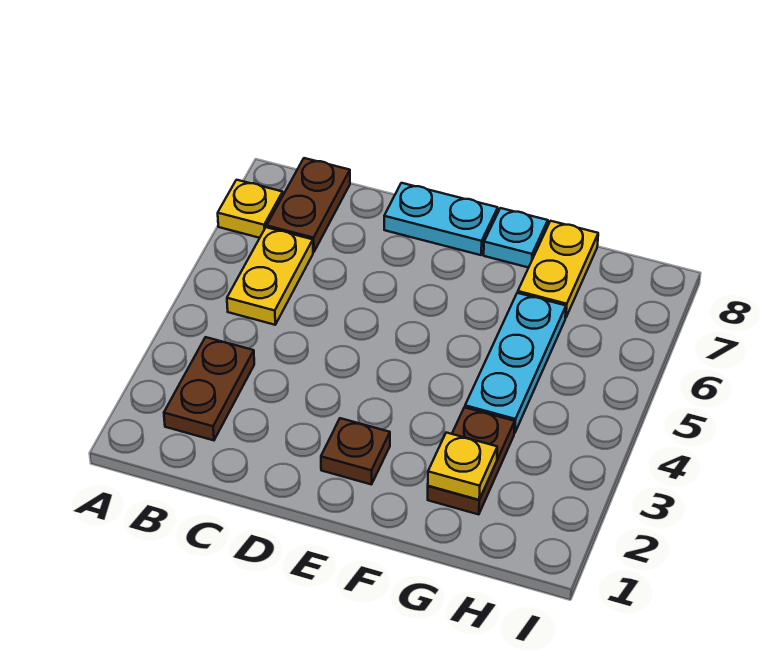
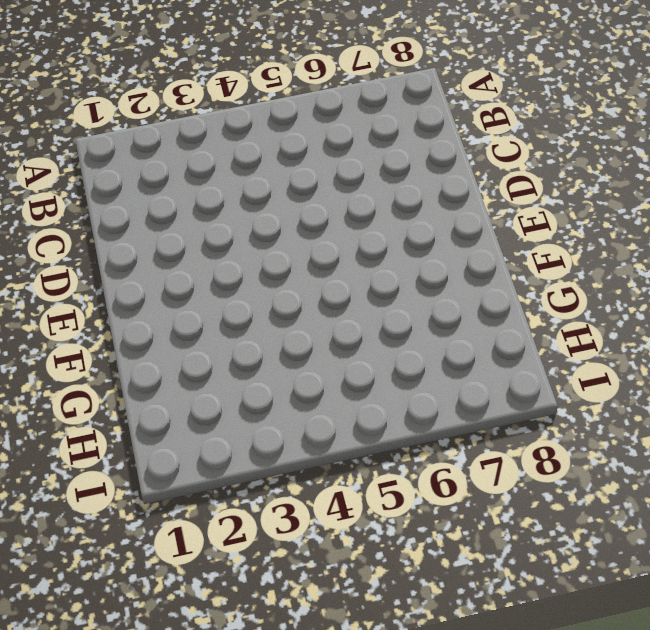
none -> yellow plate A7 level 1
none -> brown plate B2:B3 level 1

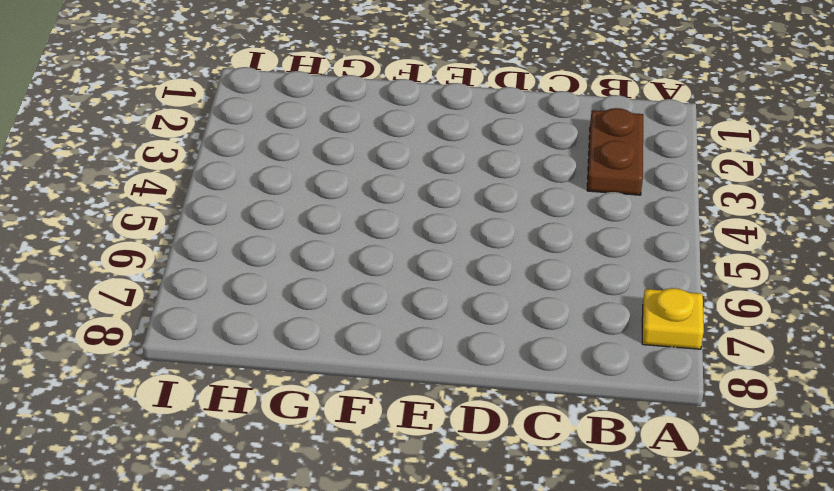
none -> yellow plate B5:B6 level 1
none -> brown plate B7:B8 level 1

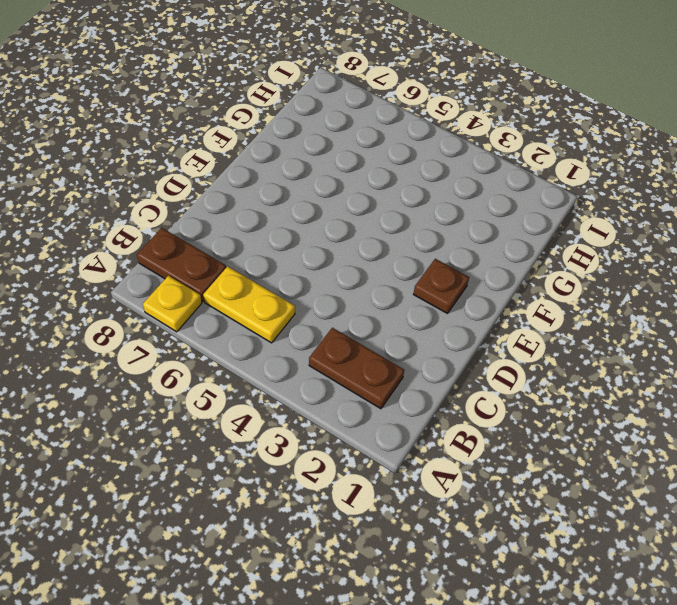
none -> cyan plate D8:E8 level 1
none -> cyan plate F8 level 1

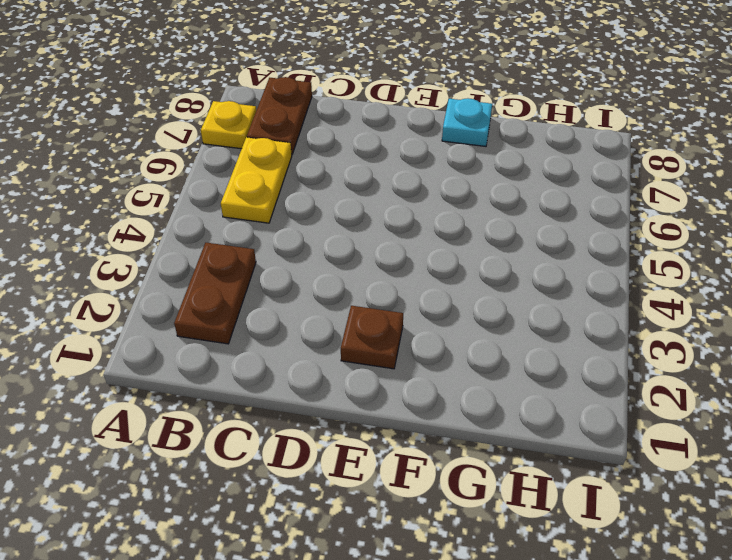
none -> cyan plate D8:E8 level 1
none -> brown plate G2:G3 level 1

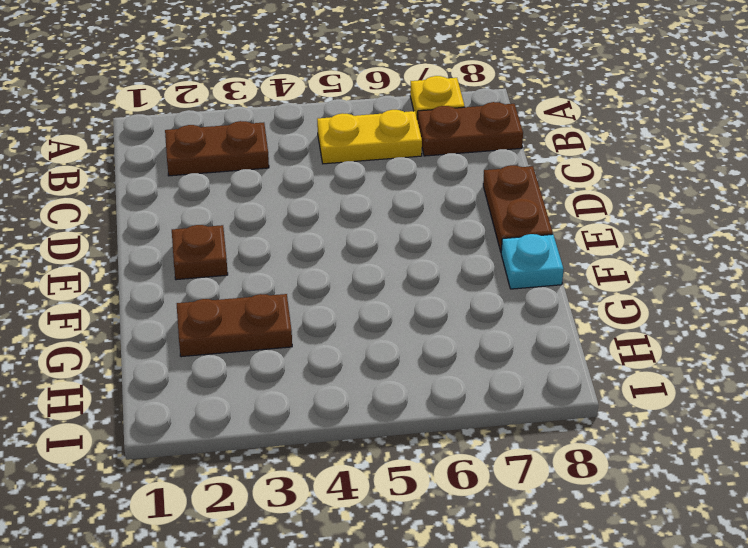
brown plate D8:E8 level 1 -> cyan plate D8:E8 level 1
none -> cyan plate G4:G6 level 1
none -> yellow plate G7:G8 level 1

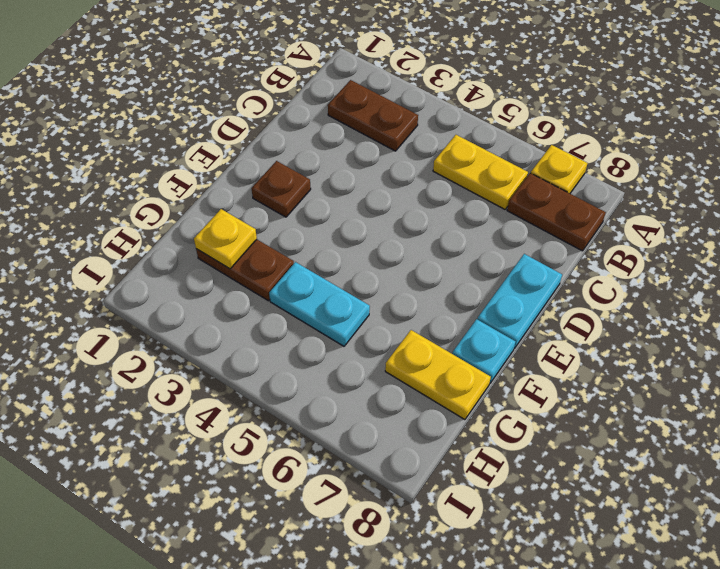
cyan plate G4:G5 level 1 -> cyan plate G4:G6 level 1

